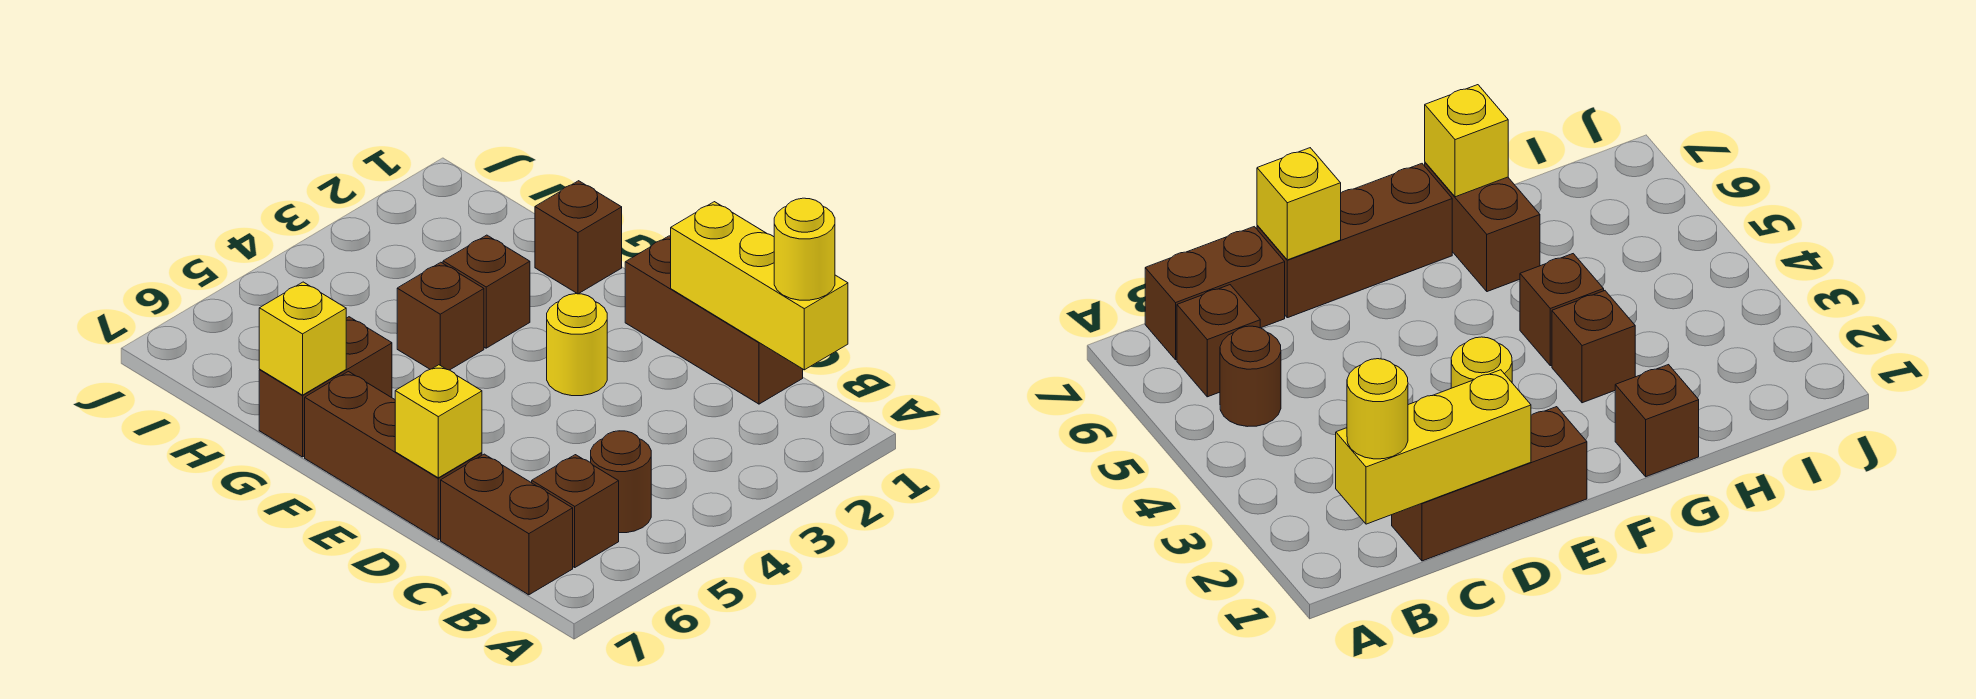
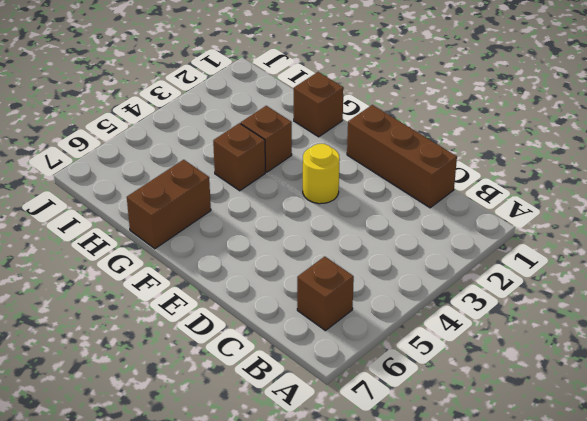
none -> brown round brick B5 level 1
none -> brown brick B7:C7 level 1
none -> brown brick D7:F7 level 1

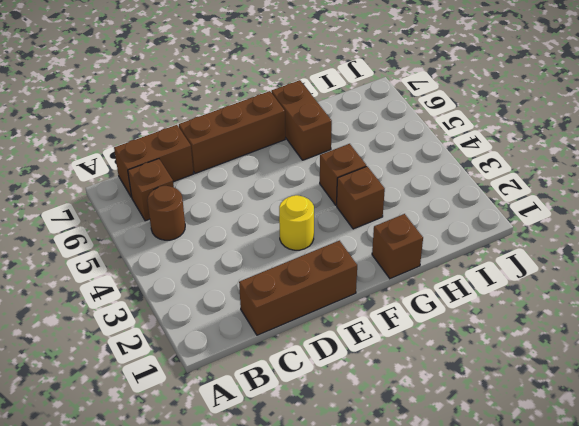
none -> yellow brick B1:D1 level 2
none -> yellow brick D7 level 2
none -> yellow brick G7 level 2

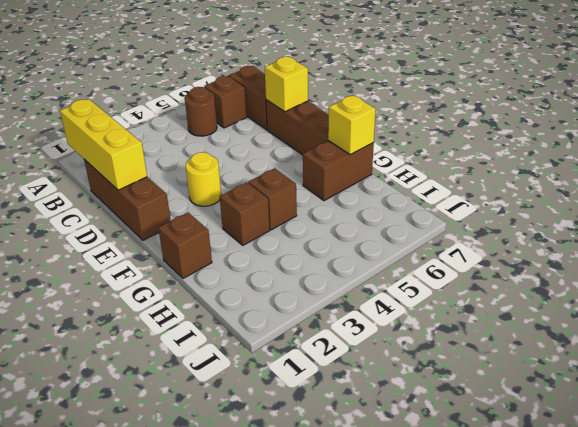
none -> yellow round brick B1 level 3

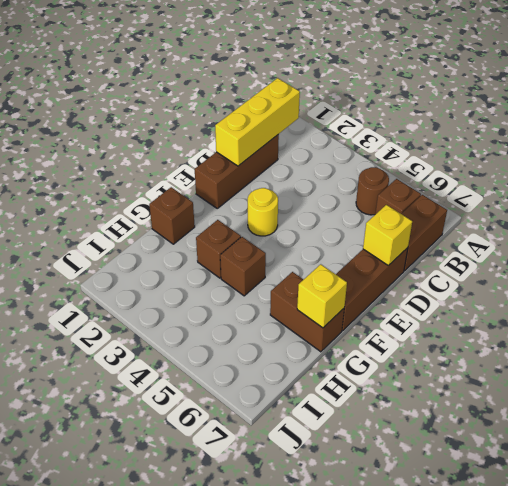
none -> yellow round brick B1 level 3

